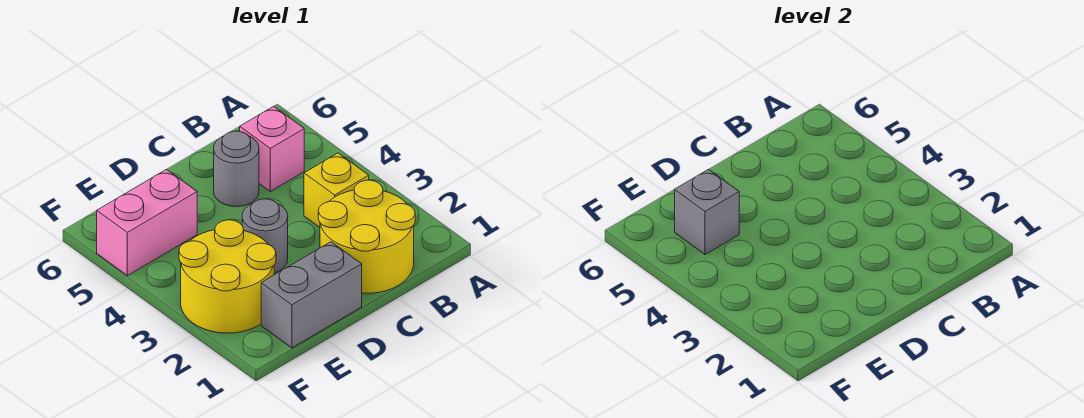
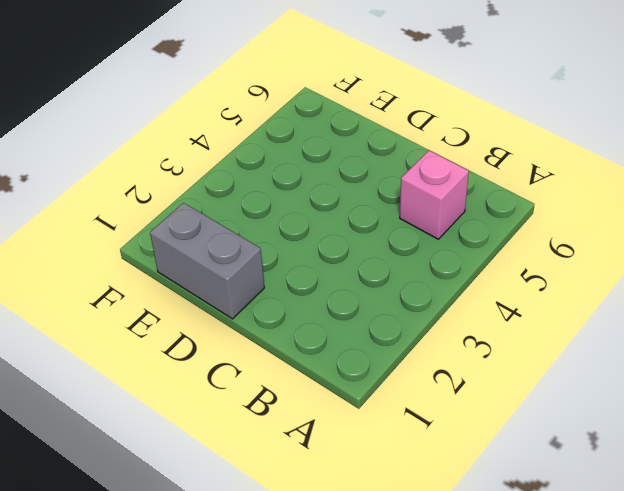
none -> yellow round brick B1:C2 level 1
none -> yellow brick B3 level 1

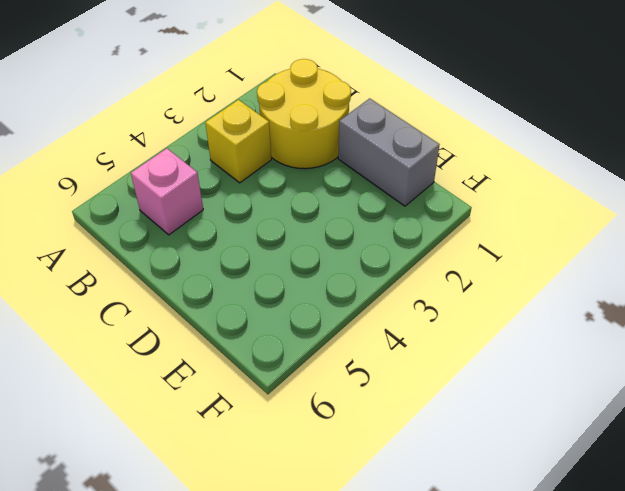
none -> grey round brick C5 level 1
none -> grey round brick D3 level 1

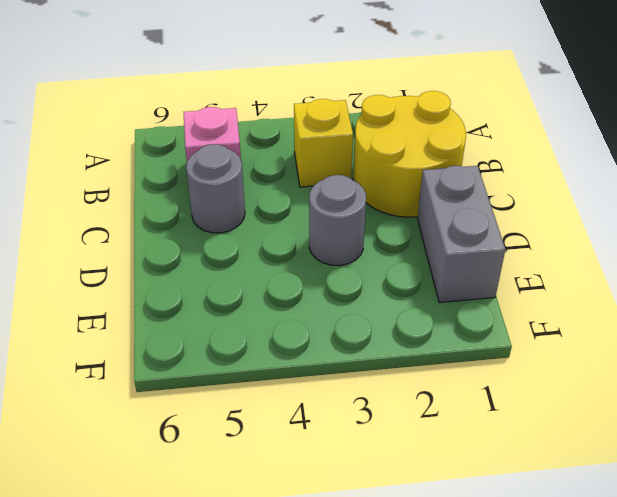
none -> yellow round brick E2:F3 level 1
none -> pink brick E5:F5 level 1

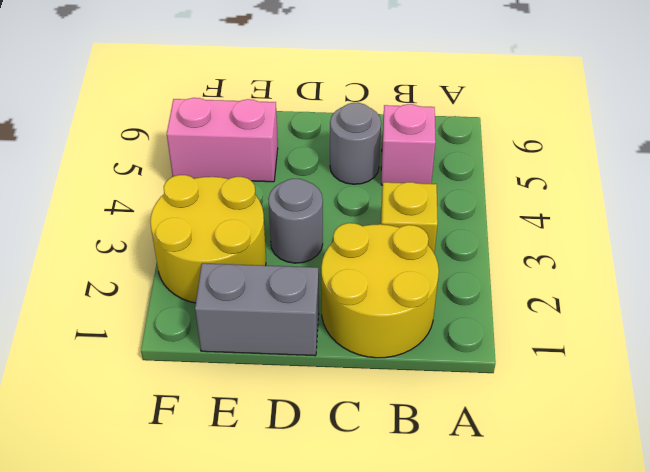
none -> grey brick E5 level 2

